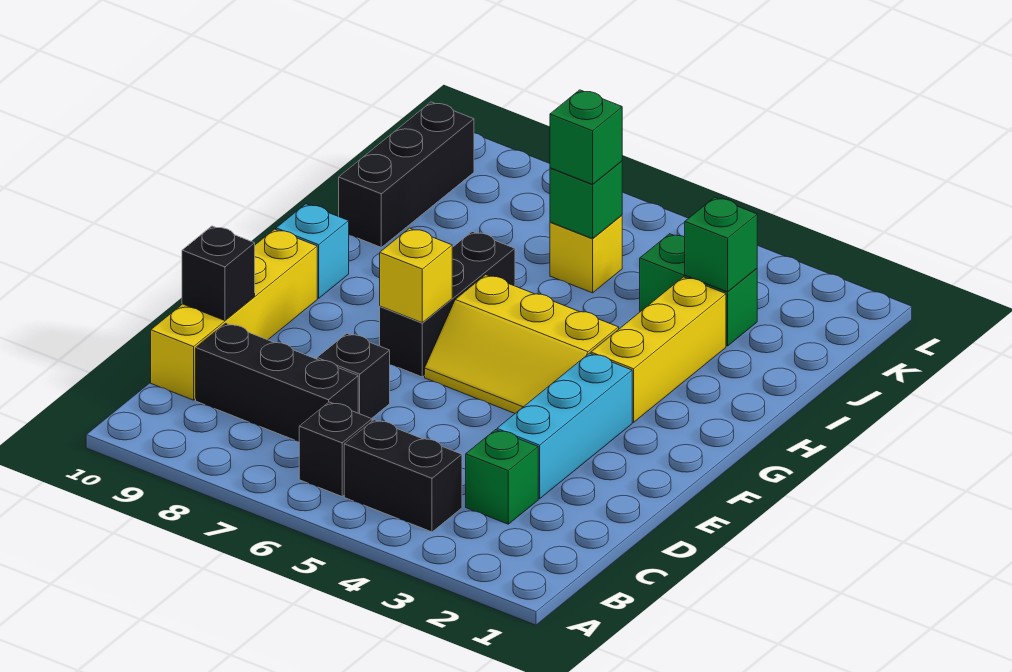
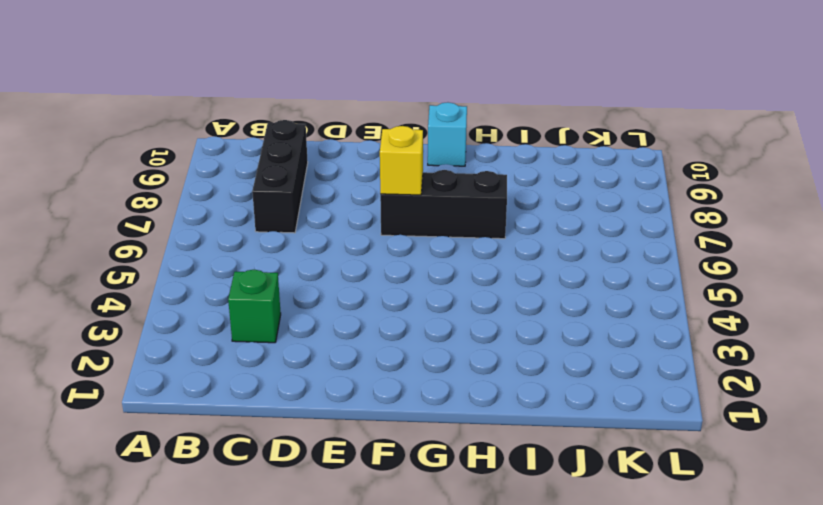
none -> black brick B4:B5 level 1
none -> black brick B6 level 1
none -> yellow brick C10:F10 level 1

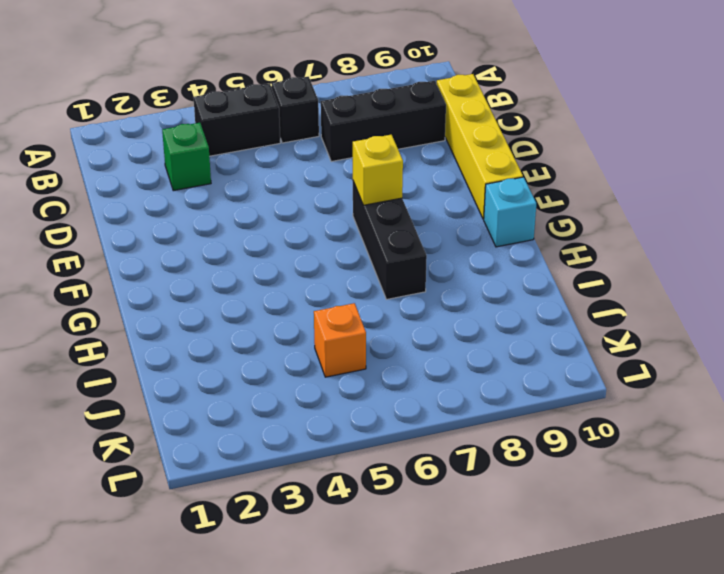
orange brick J5 level 1 -> none
none -> cyan brick D3:F3 level 1
none -> black brick D7 level 1
none -> yellow slope F4:G6 level 1 top G

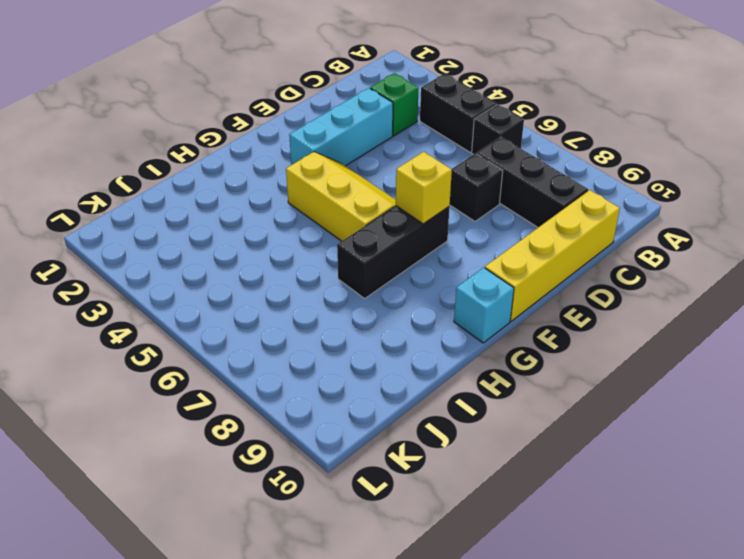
none -> yellow brick G3:I3 level 1
none -> black brick I10:K10 level 1
none -> green brick J3:J4 level 1

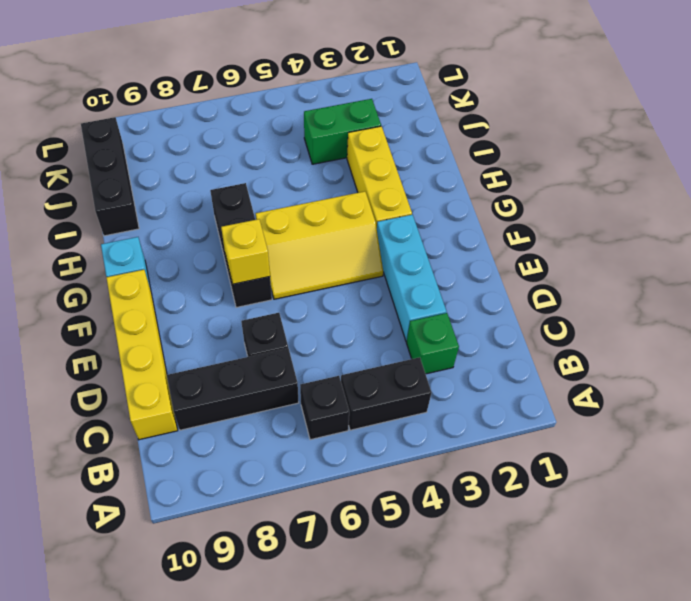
none -> yellow brick J6 level 1
none -> black brick D10 level 2
none -> green brick J3 level 2

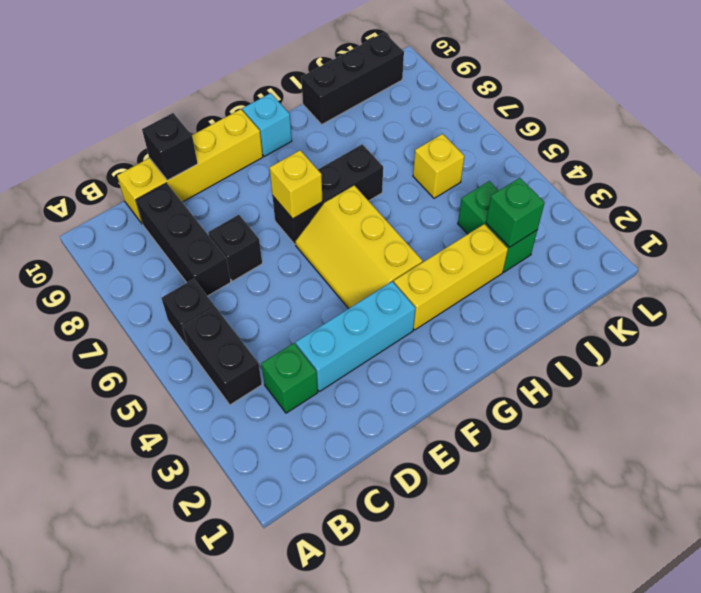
none -> green brick J6 level 2
none -> green brick J6 level 3

